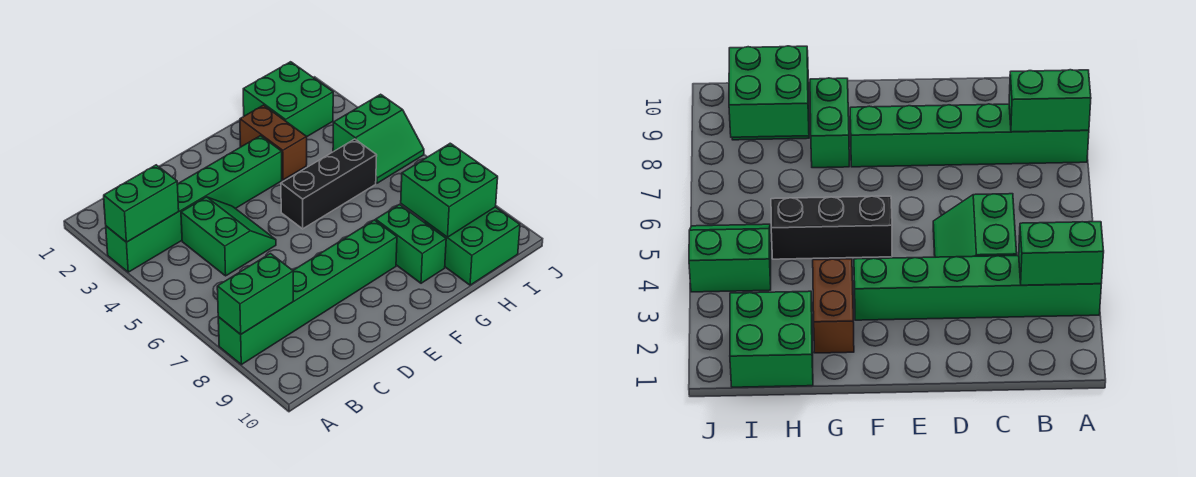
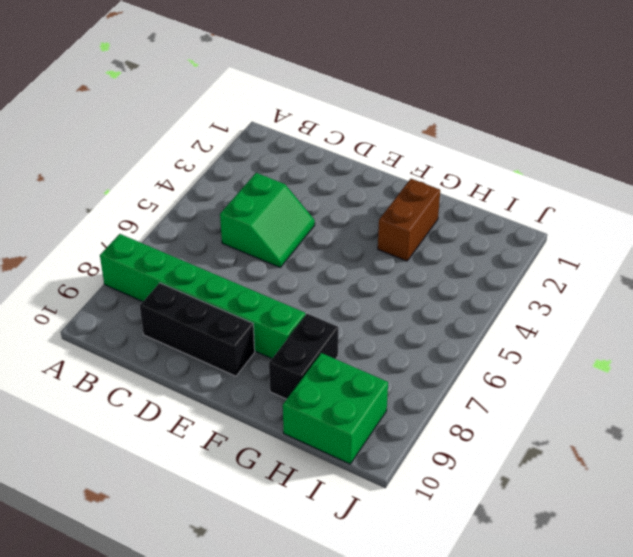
black brick C9:E9 level 1 -> black brick F5:H5 level 1
black brick G8:G9 level 1 -> green brick G8:G9 level 1
none -> green brick A3:F3 level 1
none -> green brick H1:I2 level 1
none -> green slope I4:J5 level 1 top 4

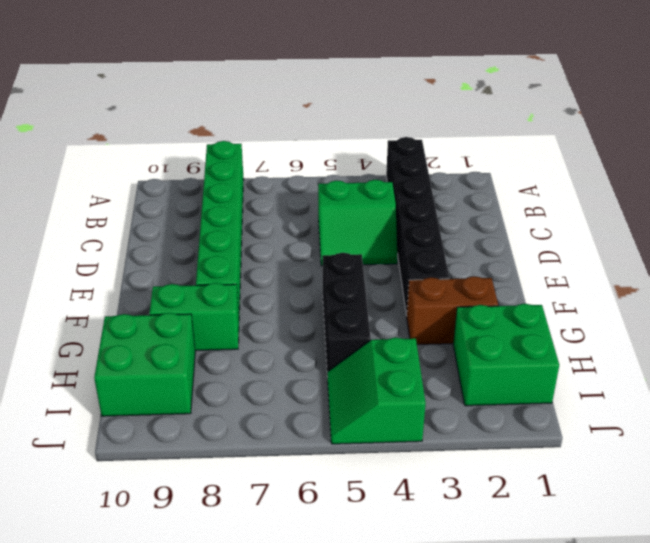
black brick A3:F3 level 1 -> green brick A3:F3 level 1
none -> green brick A3:B3 level 2
none -> green brick A8:B8 level 2
none -> green brick H8:I9 level 2

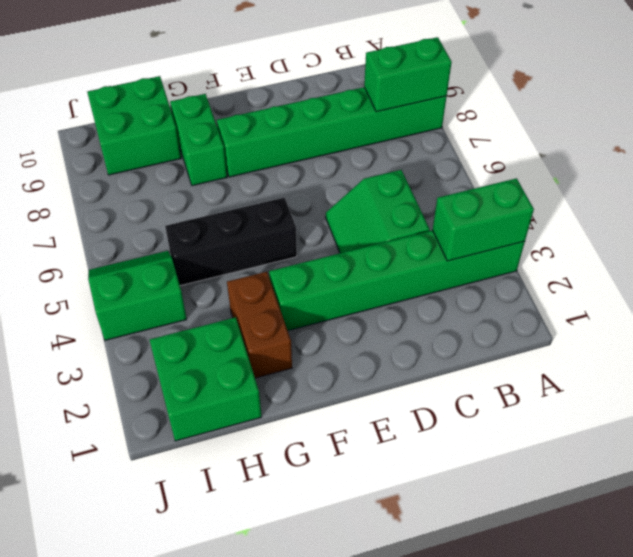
none -> green brick H8:I9 level 2

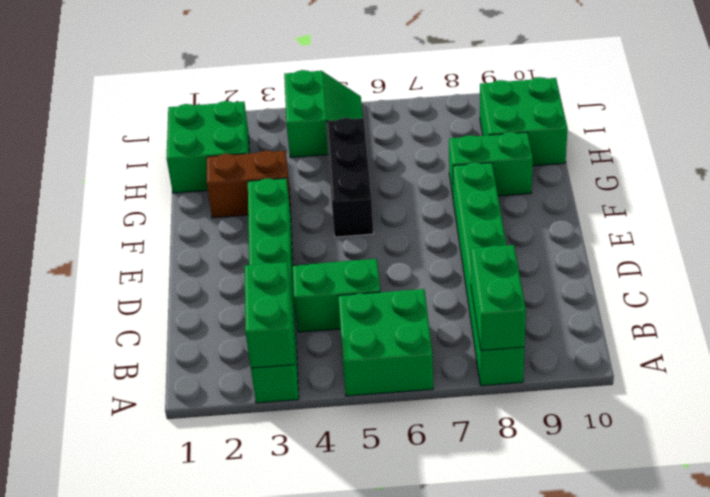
green brick A5:B6 level 1 -> green brick H8:I9 level 2

